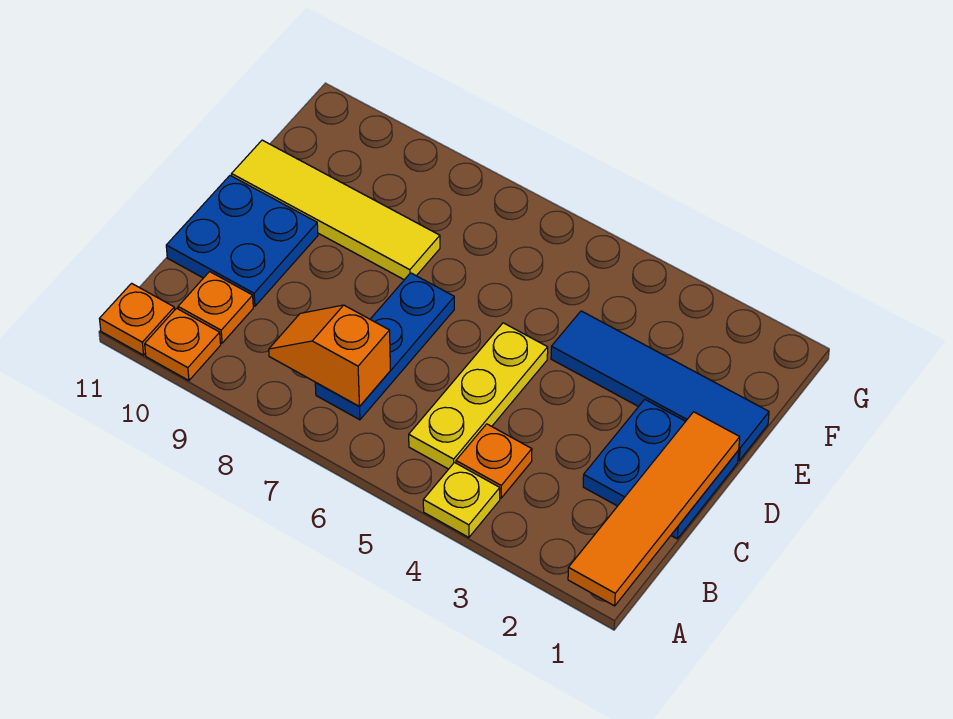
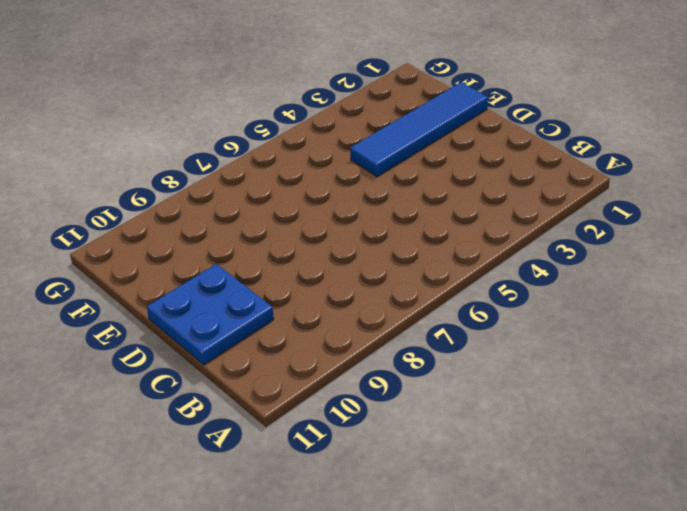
none -> yellow plate A4 level 1
none -> orange plate A10 level 1
none -> orange plate A11 level 1

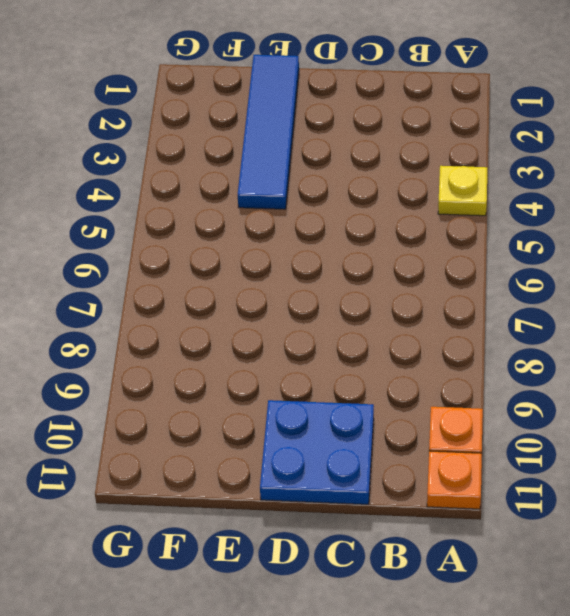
none -> orange plate B4 level 1
none -> yellow plate B5:D5 level 1
none -> blue plate B7:D7 level 1

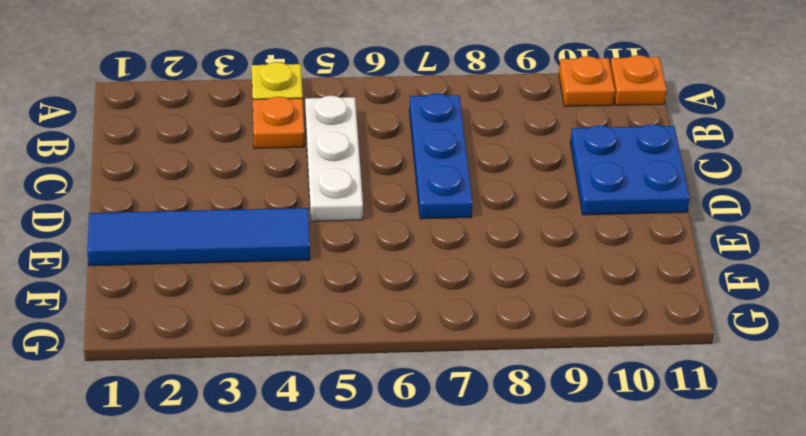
white plate B5:D5 level 1 -> yellow plate B5:D5 level 1
none -> orange plate B10 level 1
none -> blue plate C1:D2 level 1
none -> yellow tile E8:E11 level 1

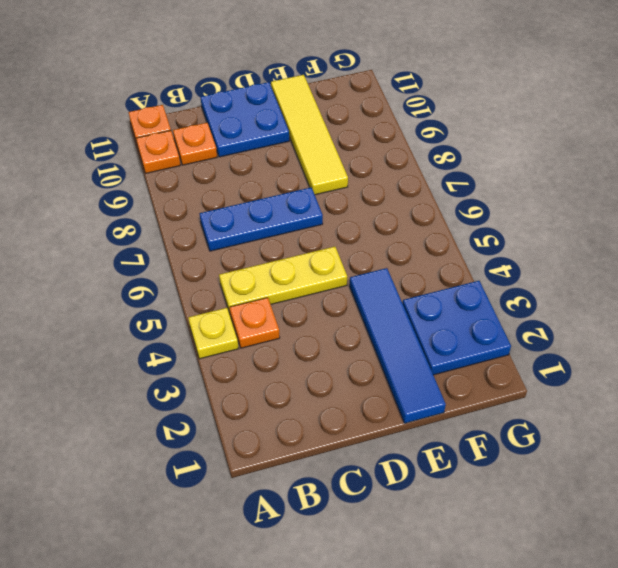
blue plate F2:G3 level 1 -> blue plate C1:D2 level 1
none -> orange tile A1:D1 level 2
none -> orange slope B7:B8 level 2 top 7

